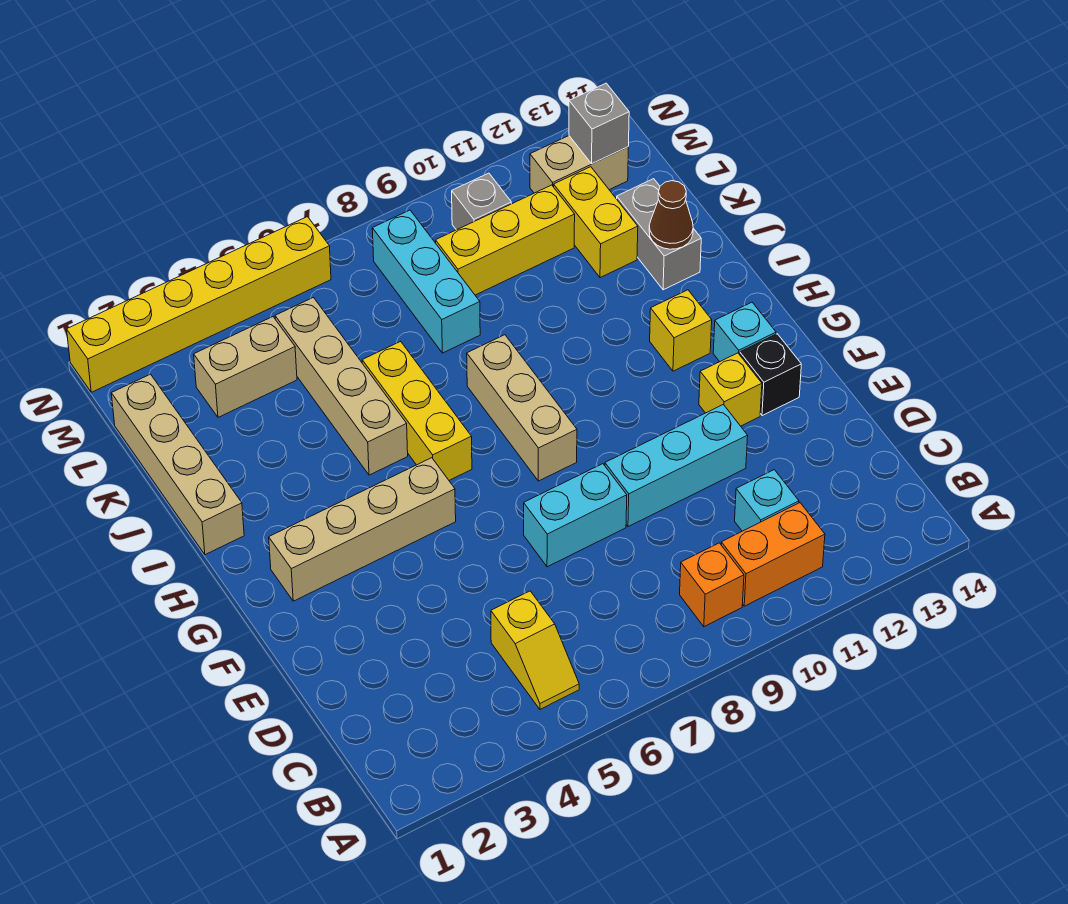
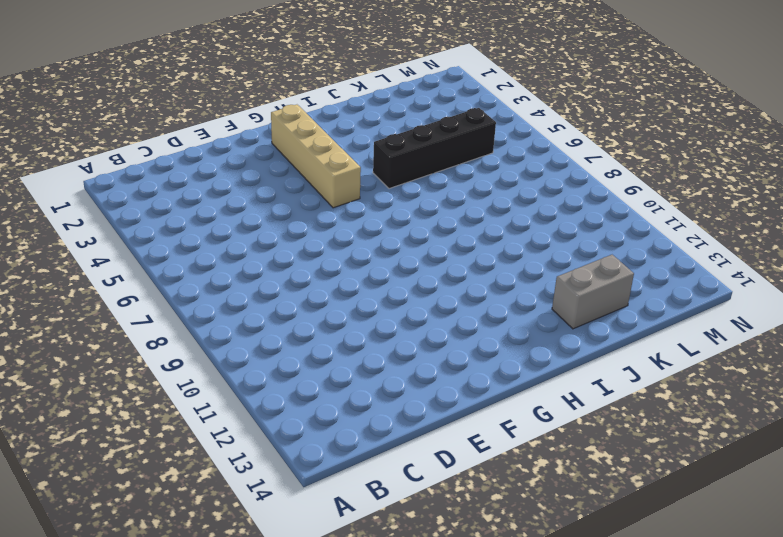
black brick I5:L5 level 1 -> tan brick I5:L5 level 1
none -> yellow slope B5:C5 level 1 top C
none -> orange brick B9 level 1
none -> orange brick B10:B11 level 1

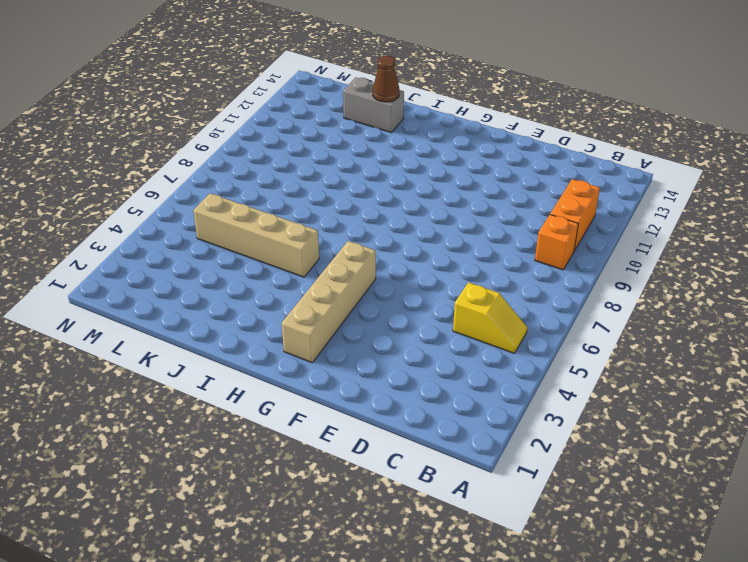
none -> cyan brick C11 level 1
none -> cyan brick E7:E8 level 1
none -> cyan brick E9:E11 level 1

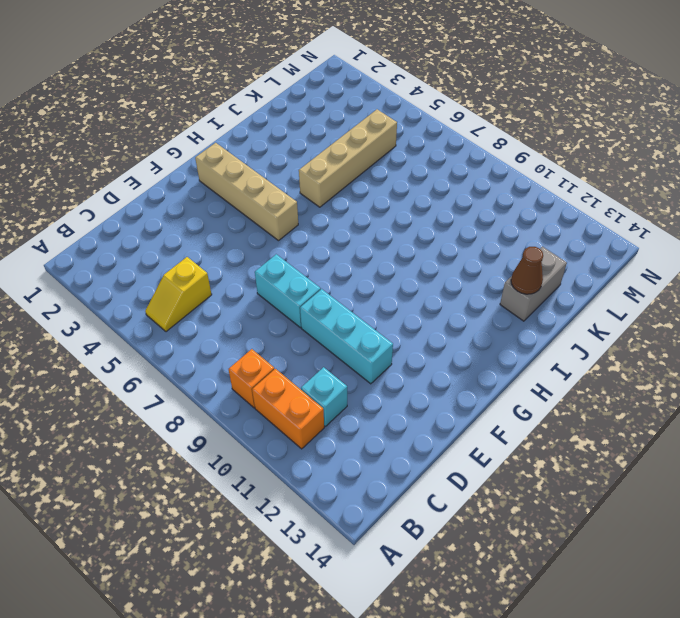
none -> yellow brick F12 level 1
none -> black brick F13 level 1
none -> tan brick G8:I8 level 1

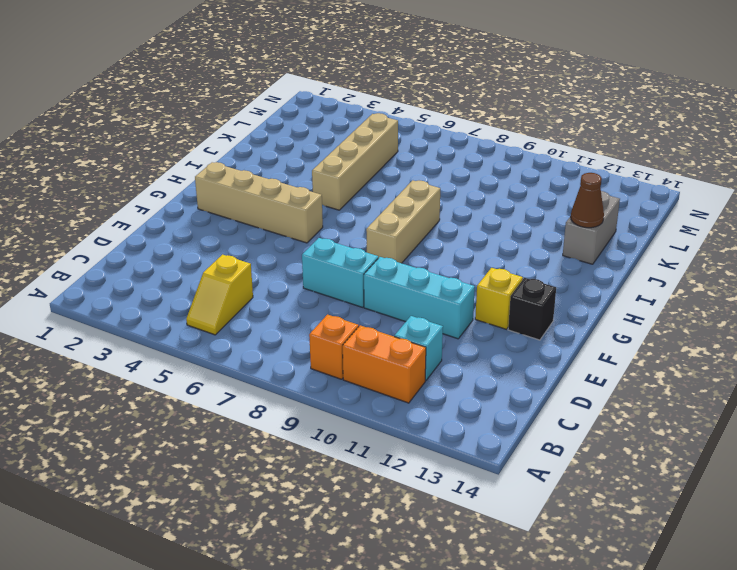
none -> cyan brick G13 level 1
none -> yellow brick H6:J6 level 1
none -> yellow brick H12 level 1

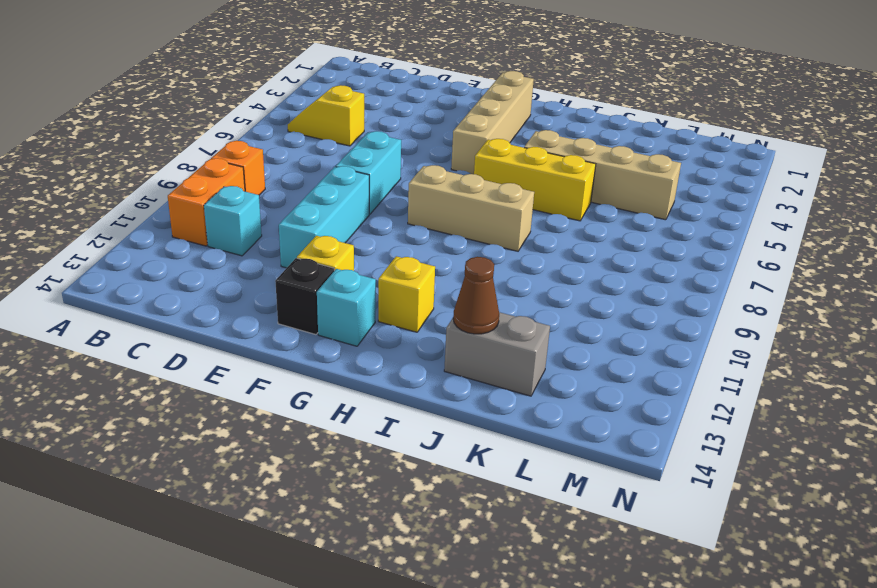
none -> tan brick I1:L1 level 1
none -> cyan brick K8:M8 level 1
none -> yellow brick K12:L12 level 1

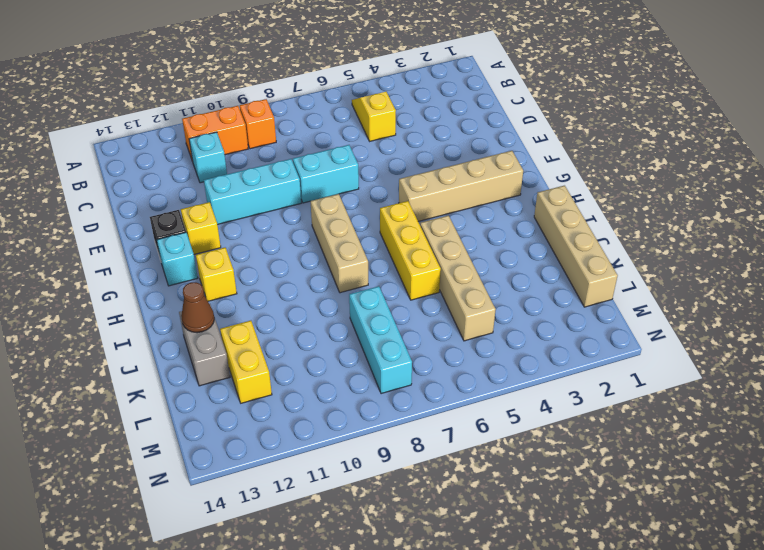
none -> tan brick L3:L4 level 1
none -> yellow brick L9:L11 level 1
none -> grey brick M10 level 1

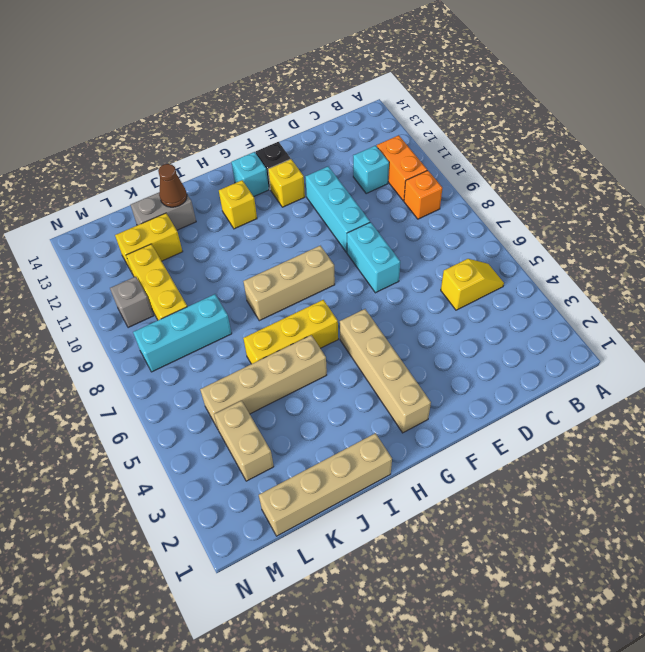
none -> tan brick M12:M13 level 1
none -> yellow brick N1:N6 level 1
none -> grey brick M13 level 2

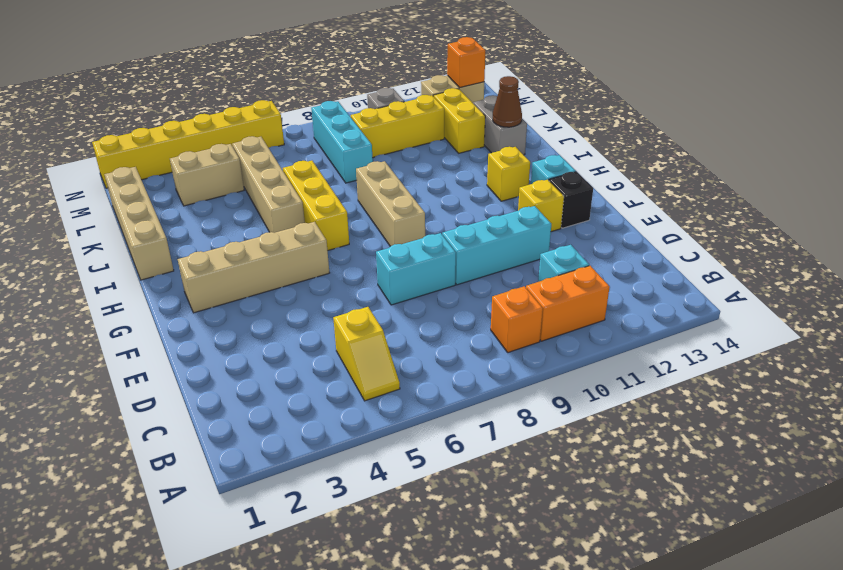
orange brick M13 level 2 -> grey brick M13 level 2

